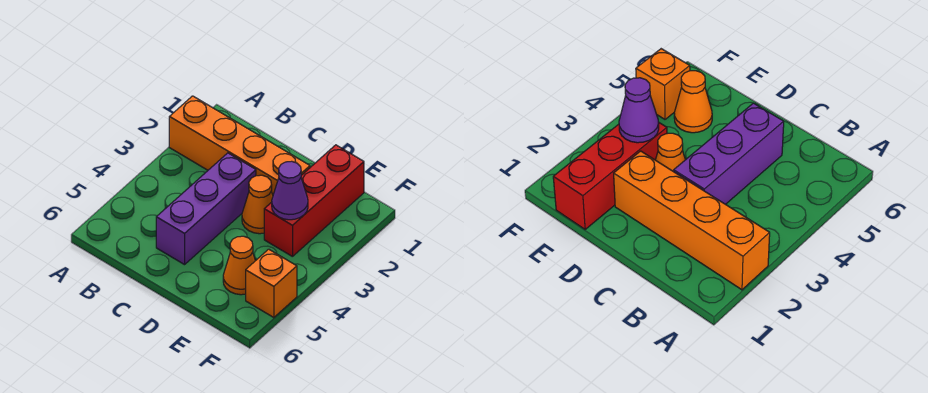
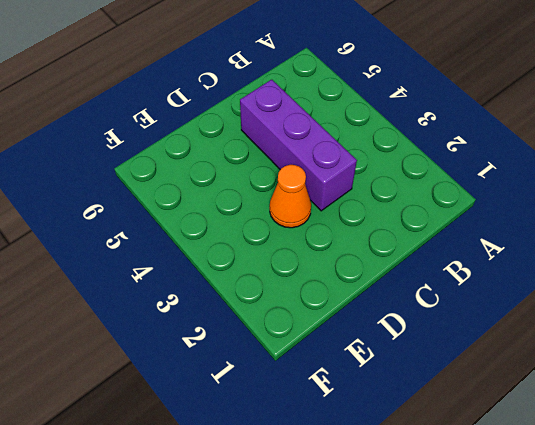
none -> orange brick A2:D2 level 1
none -> red brick E1:E3 level 1

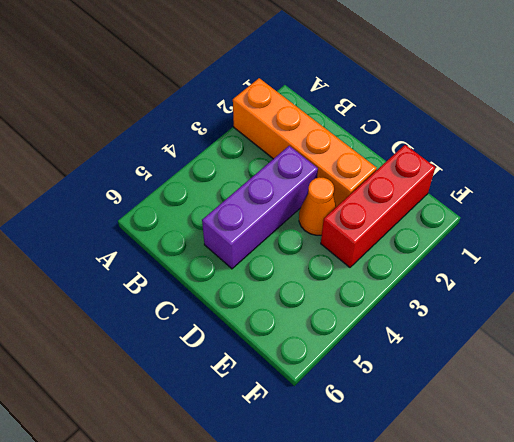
none -> orange cone E5 level 1
none -> orange brick F5 level 1

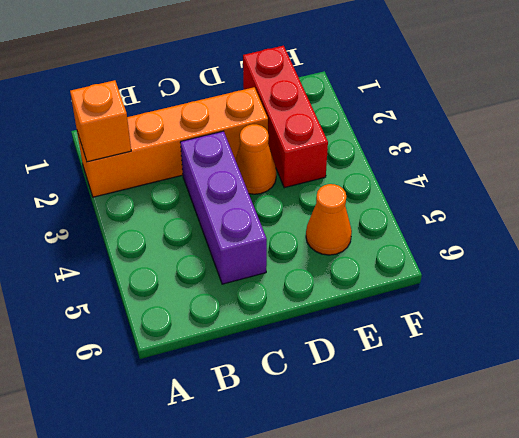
orange brick A2 level 2 -> orange brick F5 level 1
none -> purple cone E3 level 2

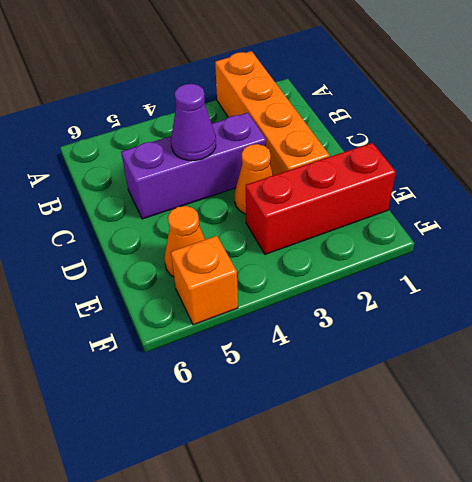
purple cone C4 level 2 -> purple cone E3 level 2

